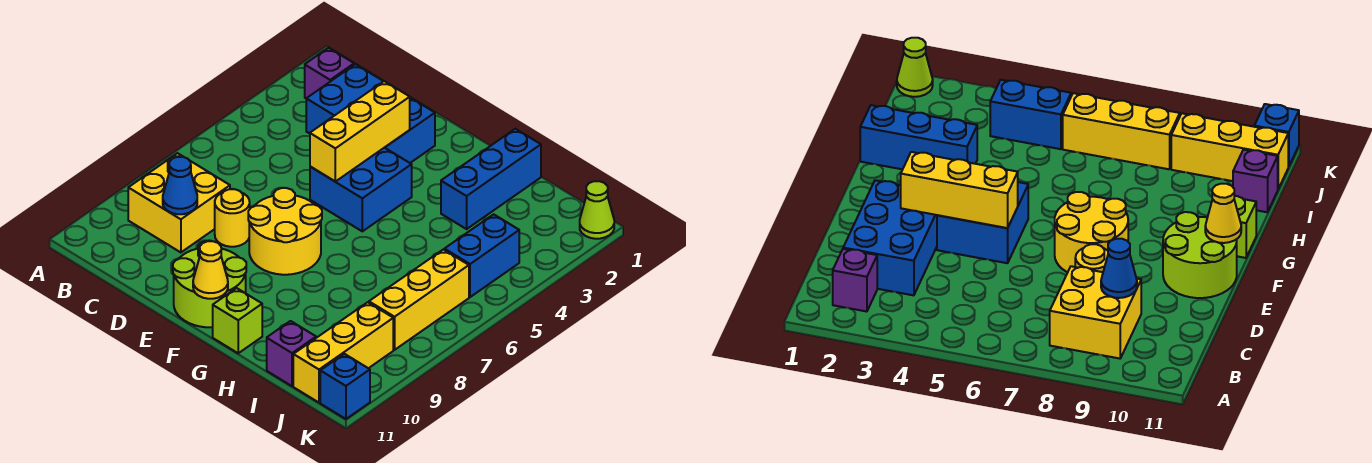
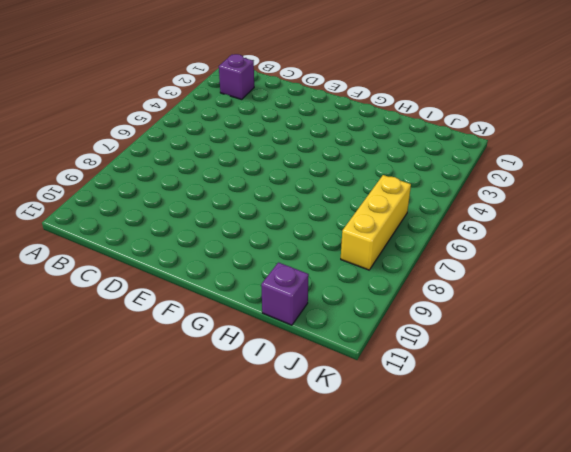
none -> yellow brick B8:C9 level 1
none -> blue brick C2:E3 level 1
none -> yellow round brick D8 level 1

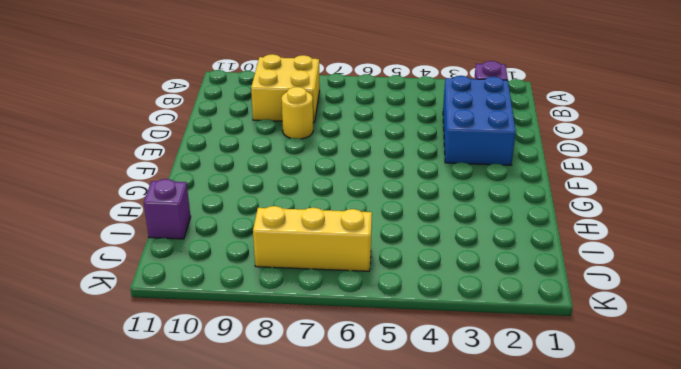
none -> blue brick E4:F5 level 1
none -> yellow round brick E7:F8 level 1
none -> lime round brick E10:F11 level 1

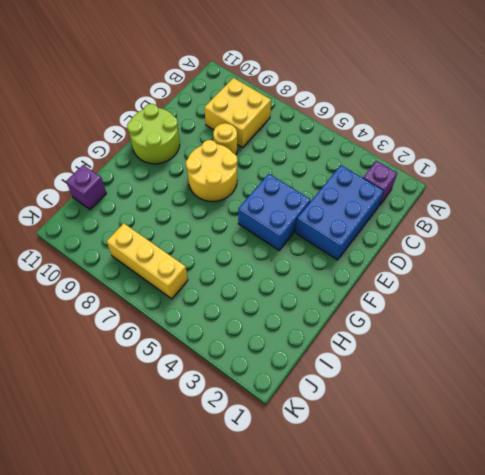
none -> lime brick G11 level 1
none -> blue brick H1:H3 level 1
none -> blue brick J4:J5 level 1

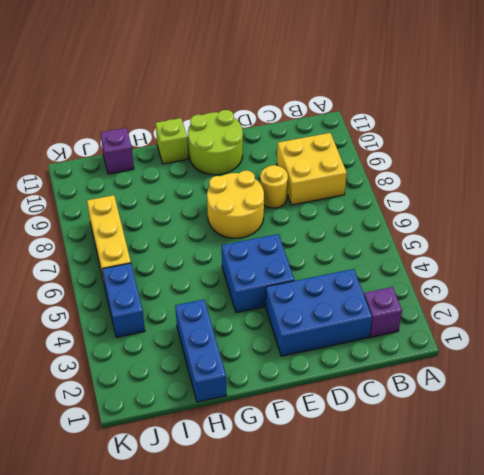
none -> yellow brick J9:J11 level 1
none -> lime cone K1 level 1
none -> blue brick K11 level 1

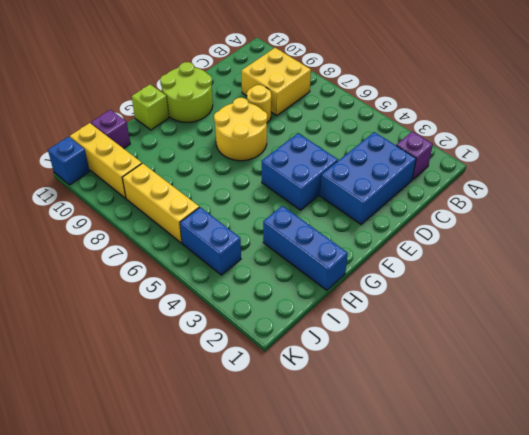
none -> lime cone K1 level 1
none -> blue cone C9 level 2
none -> yellow brick E3:E5 level 2

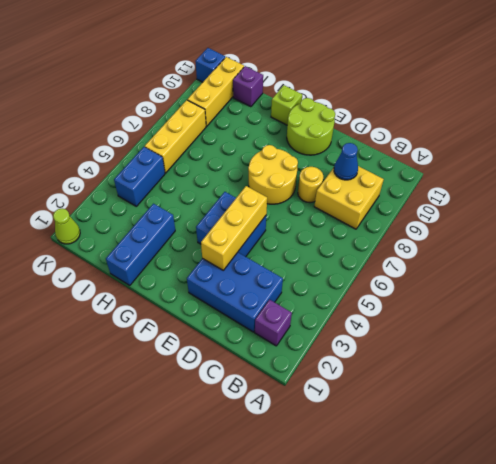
none -> yellow cone F11 level 2

